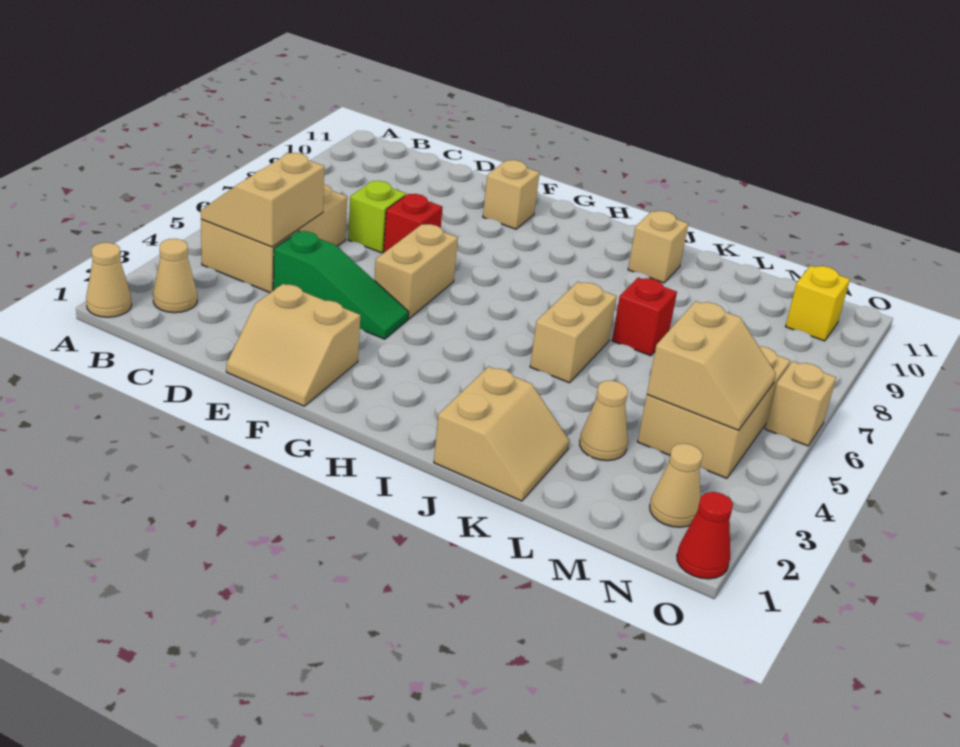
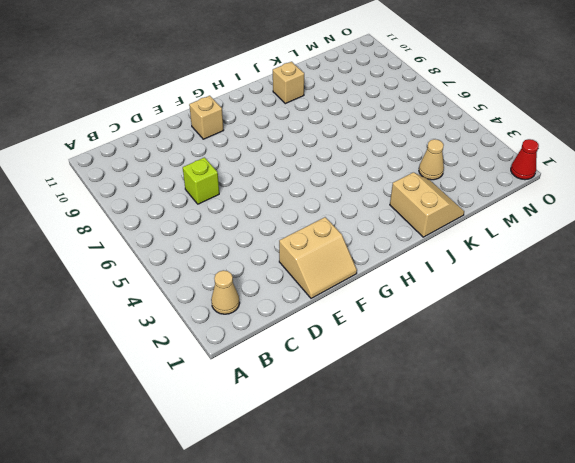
none -> tan cone A1 level 1
none -> tan brick B4:C6 level 1
none -> green slope D4:F4 level 1 top D

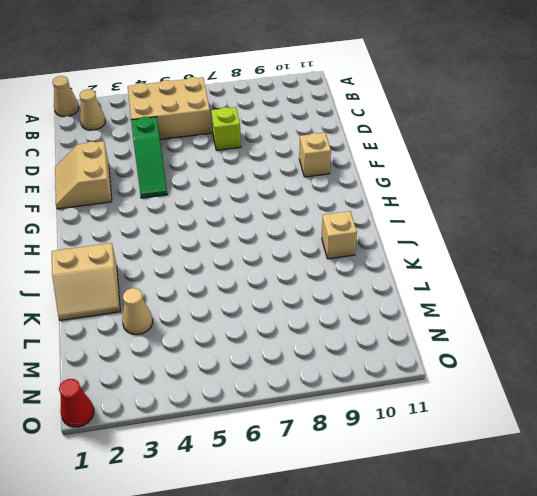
none -> red brick E7 level 1
none -> tan brick F5:F6 level 1
none -> tan brick J5:J6 level 1

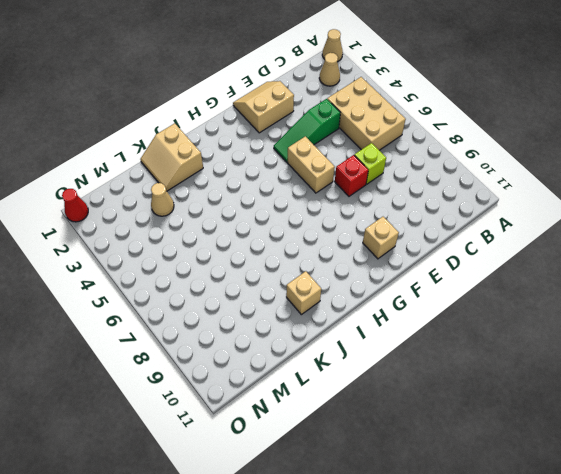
none -> tan brick J5:J6 level 1
none -> red brick K7 level 1
none -> tan brick M4:N6 level 1

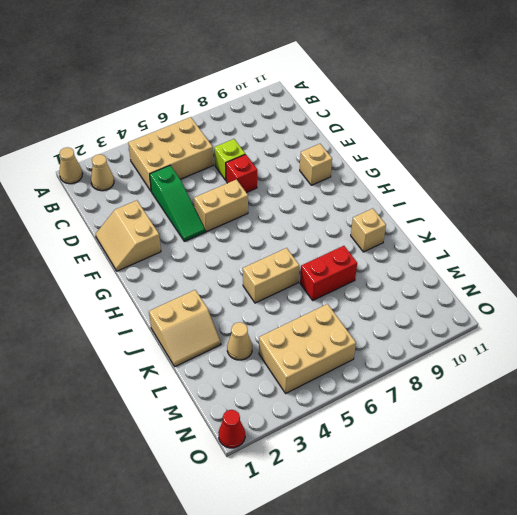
red brick K7:K8 level 1 -> red brick K7 level 1
none -> tan cone N2 level 1
none -> yellow brick N10 level 1
none -> tan brick O6 level 1

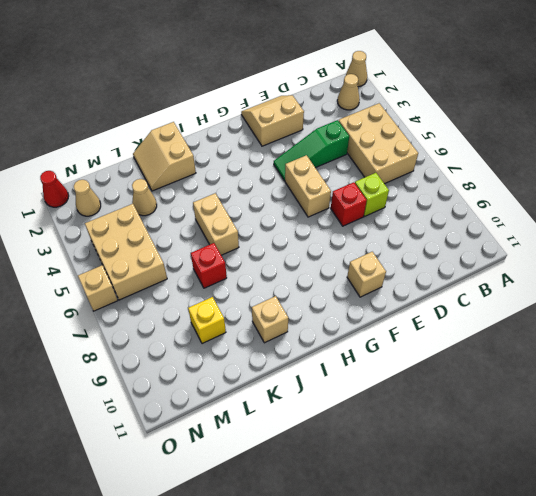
yellow brick L9 level 1 -> yellow brick N10 level 1
none -> tan slope B4:C5 level 2 top C
none -> tan slope M4:N5 level 2 top M

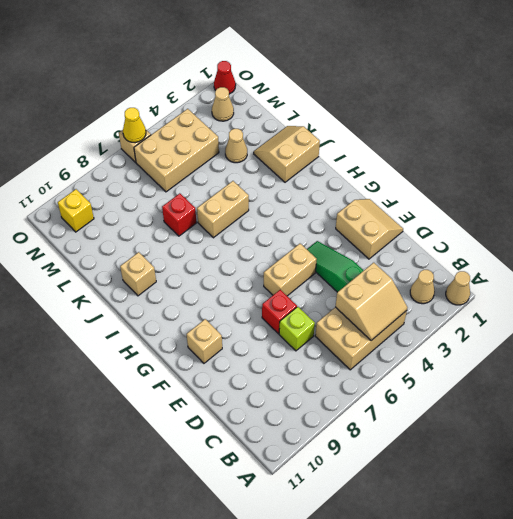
yellow cone O6 level 2 -> none
none -> tan slope M4:N5 level 2 top M

